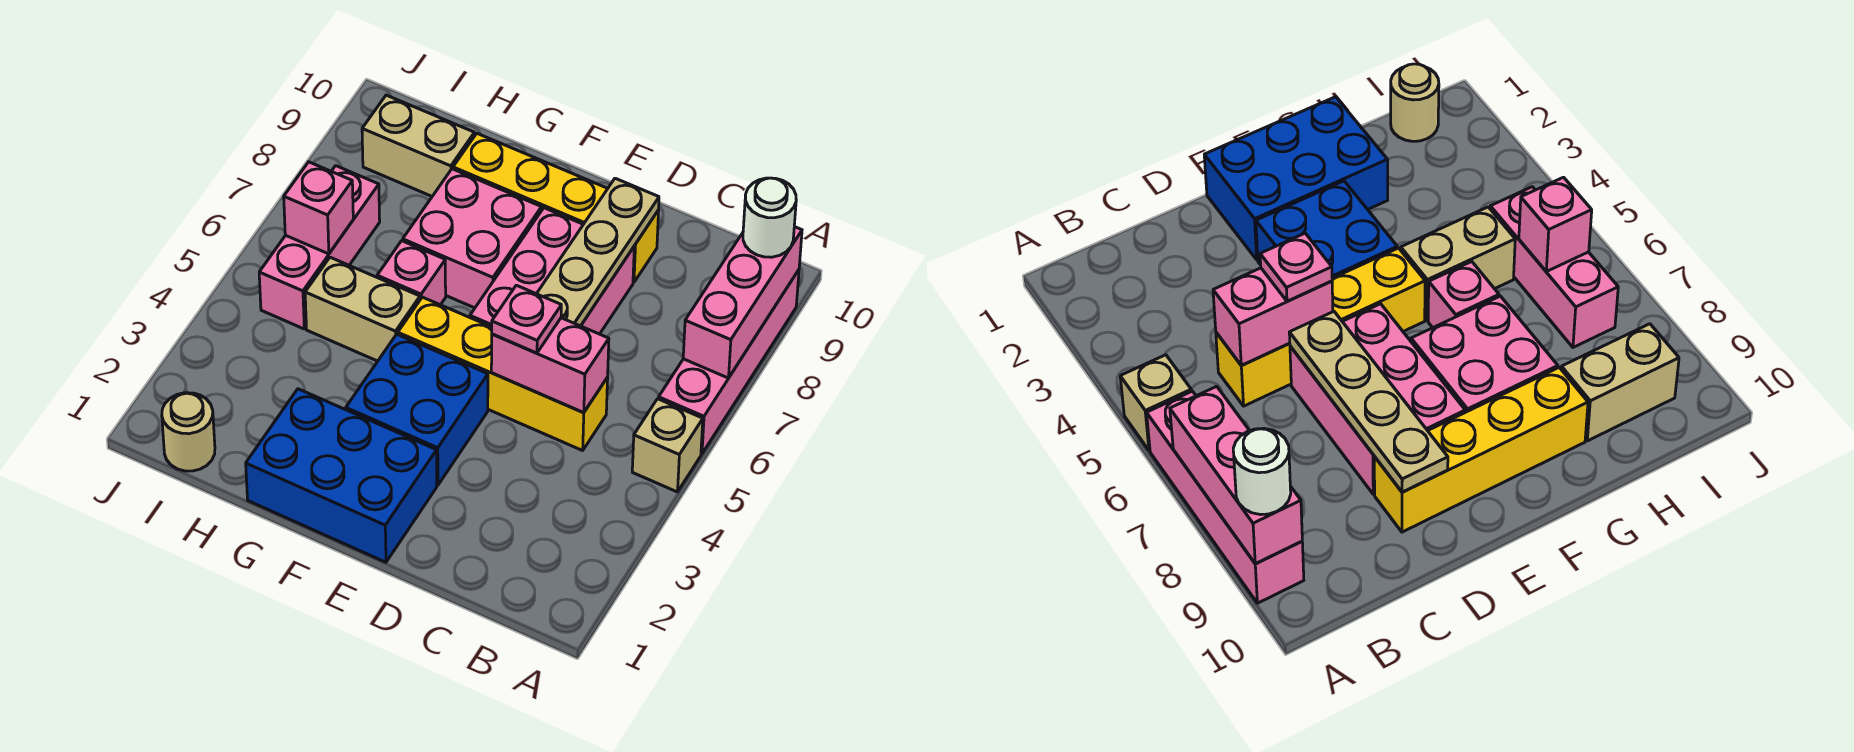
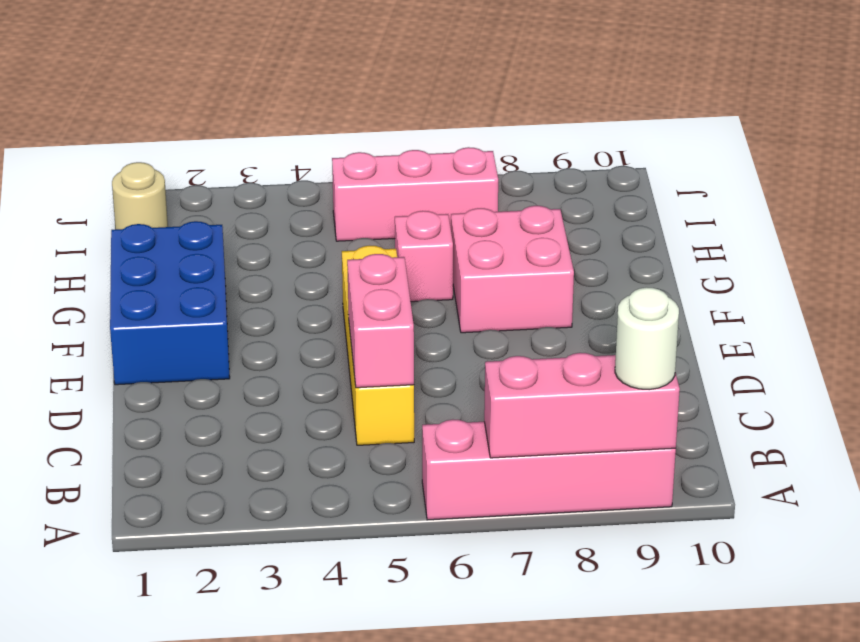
none -> tan brick A5 level 1
none -> pink brick D6:E8 level 1
none -> yellow brick D9:G9 level 1

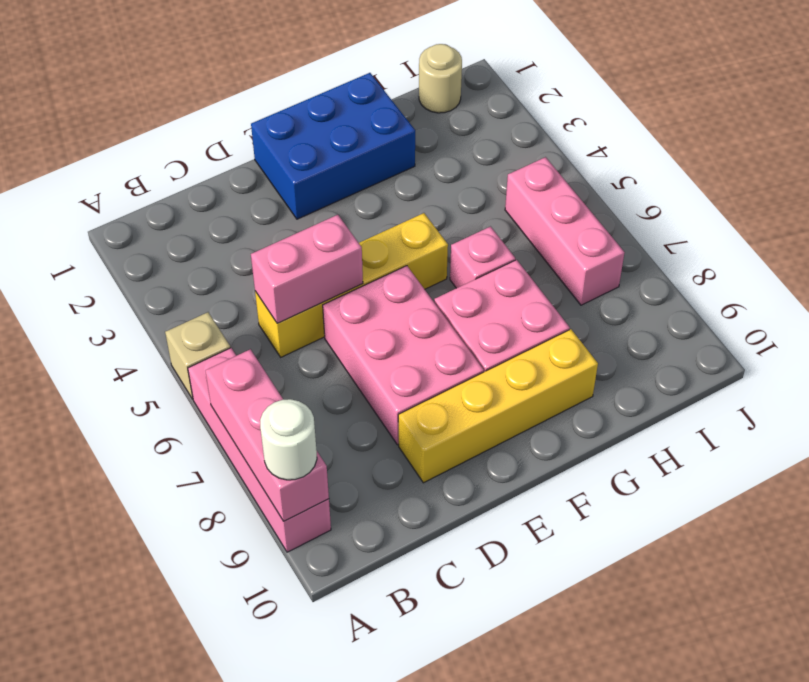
none -> blue brick E3:F4 level 1
none -> tan brick G5:H5 level 1
none -> tan brick H9:I9 level 1

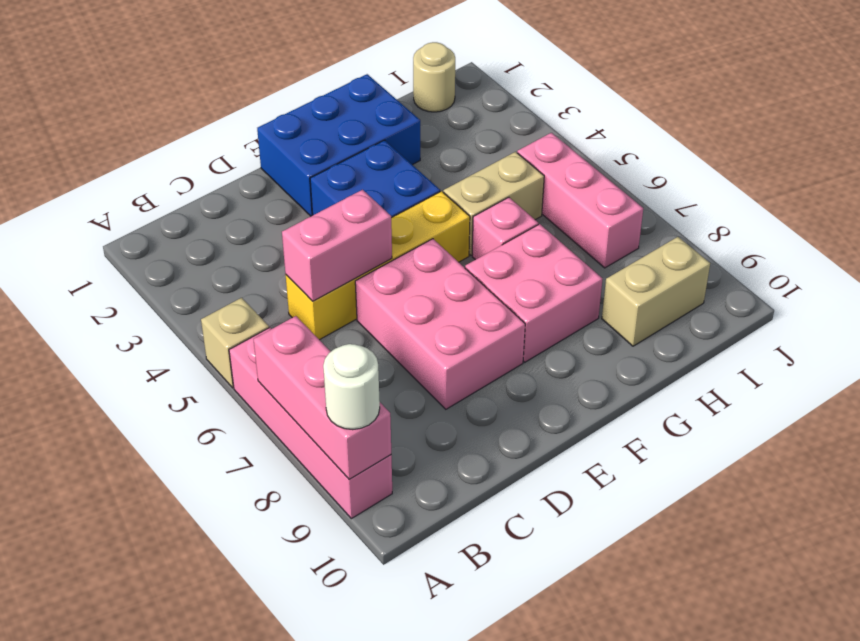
none -> yellow brick D9:G9 level 1
none -> tan plate D6:D9 level 2
none -> pink brick I6 level 2

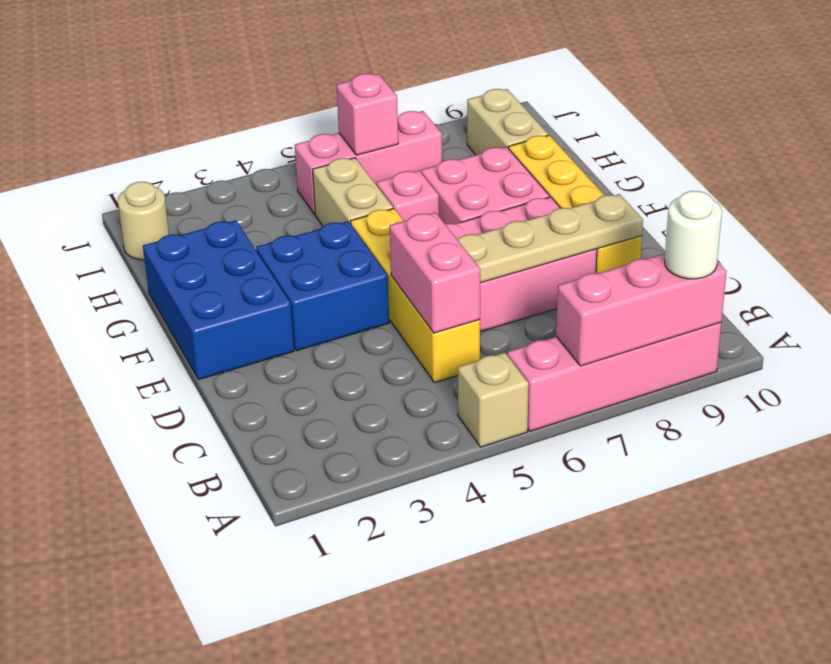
none -> pink plate D5 level 3

